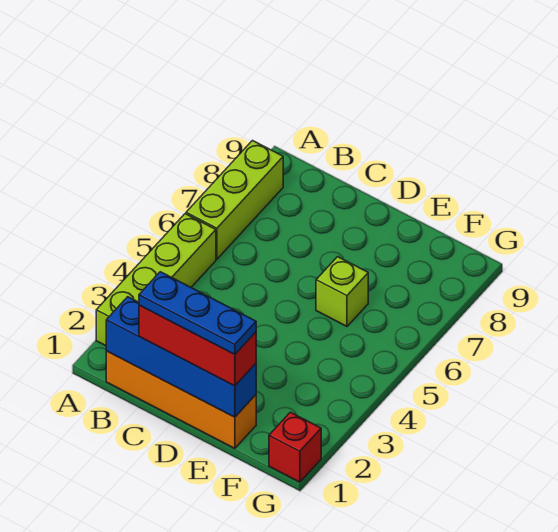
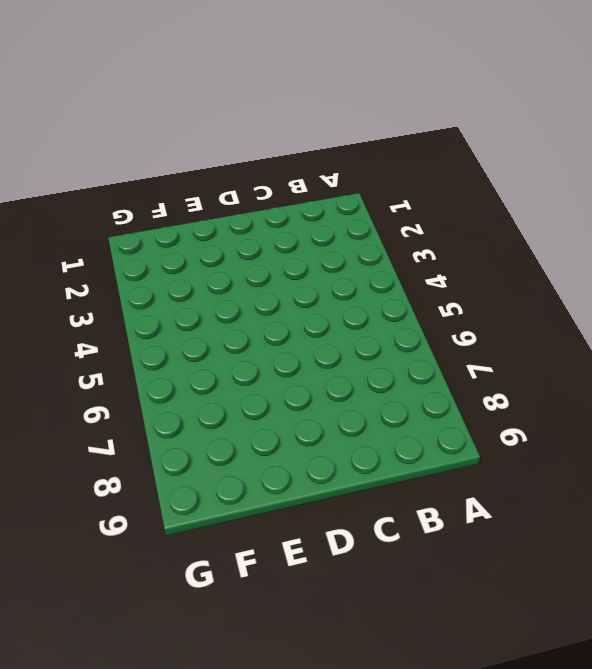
none -> lime brick A2:A5 level 1
none -> lime brick A6:A8 level 1

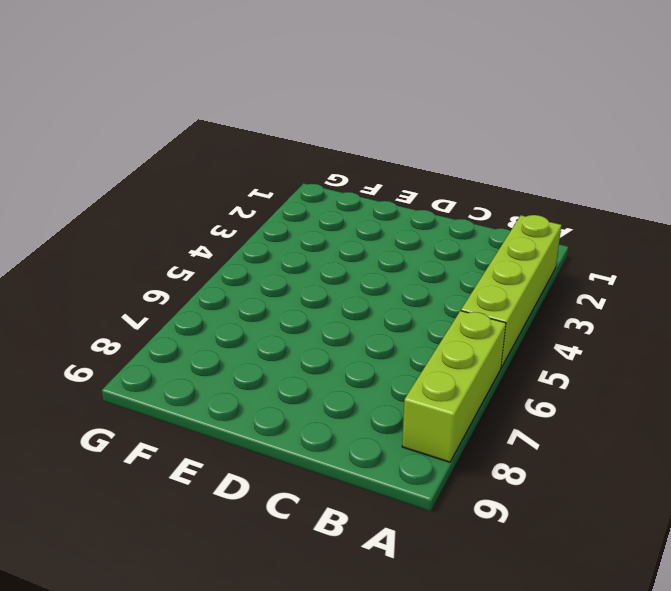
none -> orange brick B1:E1 level 1
none -> lime brick E6 level 1

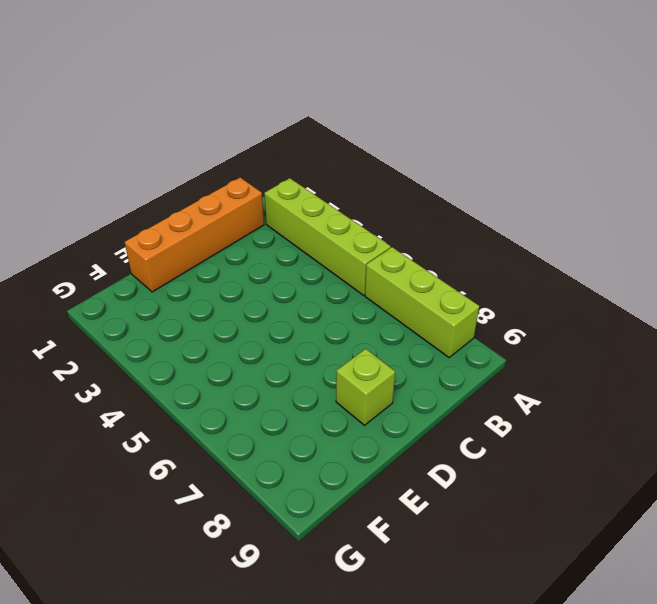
lime brick D8 level 1 -> lime brick E6 level 1
none -> red brick G1 level 1
none -> blue brick B1:E1 level 2

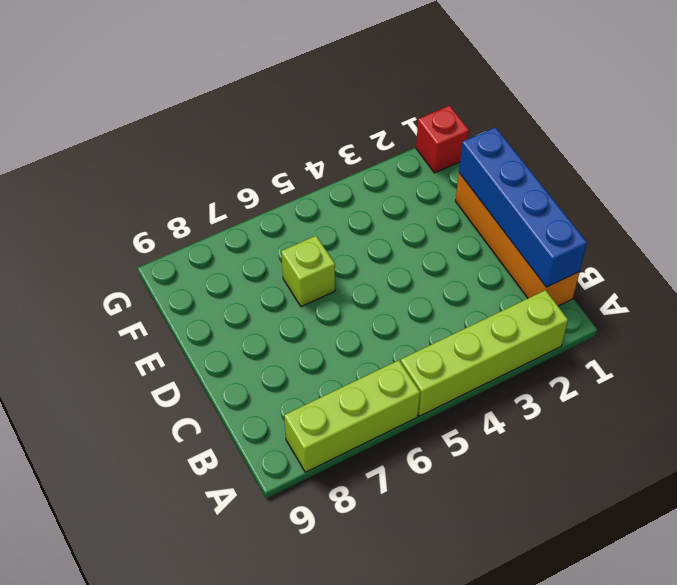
none -> red brick C1:E1 level 3
none -> blue plate C1:E1 level 4

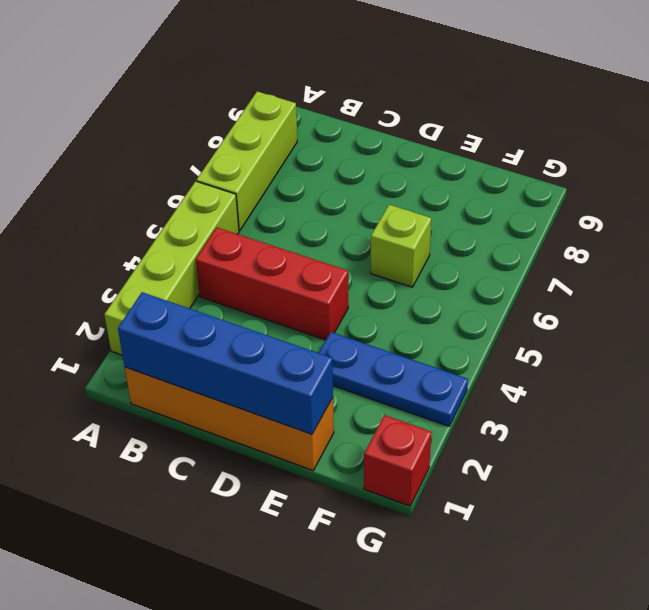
red brick B4:D4 level 1 -> red brick C1:E1 level 3
blue plate E3:G3 level 1 -> blue plate C1:E1 level 4

